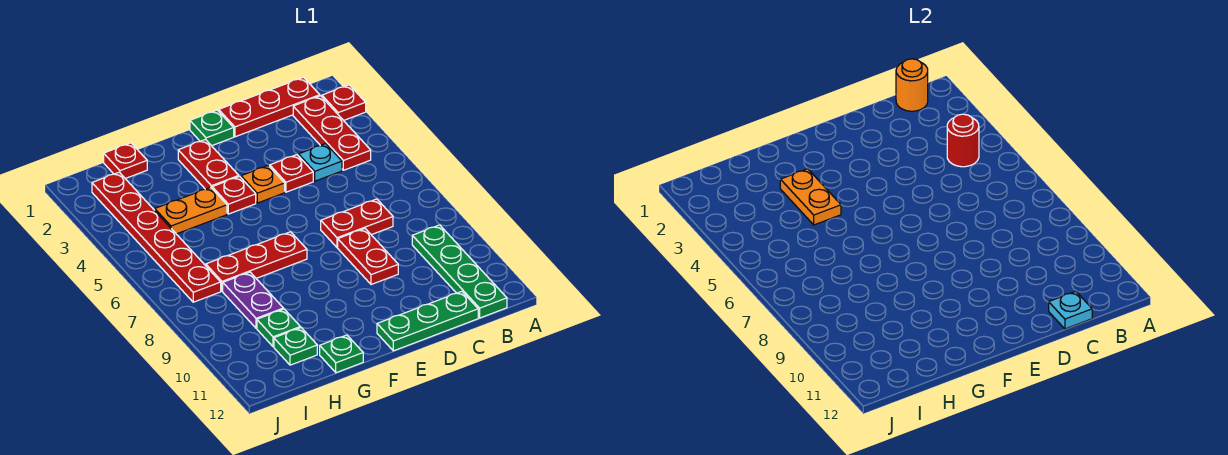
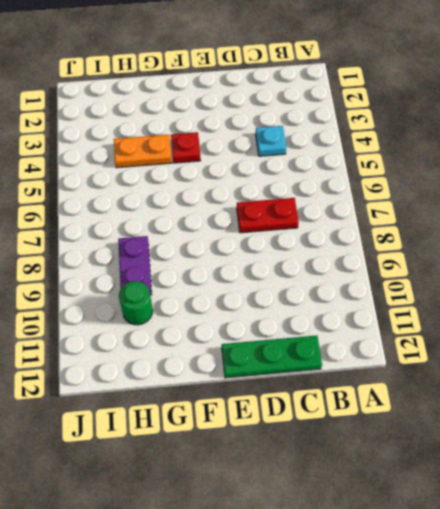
green round brick H10 level 1 -> green plate H10 level 1
none -> red plate A2 level 1
none -> red plate B1:D1 level 1
none -> red plate B2:B4 level 1

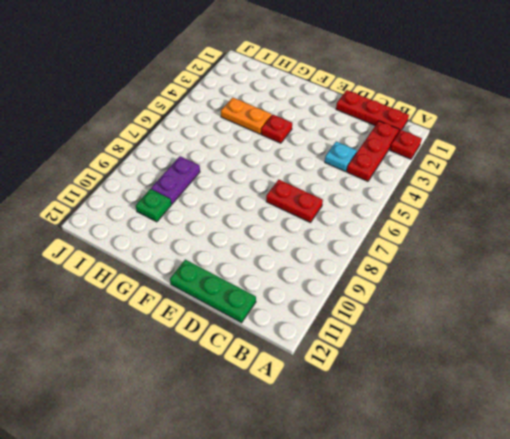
none -> green plate B9:B12 level 1
none -> red plate D4 level 1
none -> red plate D8:D9 level 1

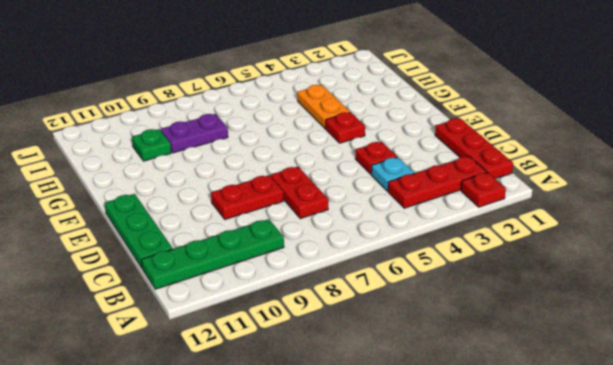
none -> green plate E1 level 1
none -> orange plate E4 level 1
none -> red plate F2:F3 level 1

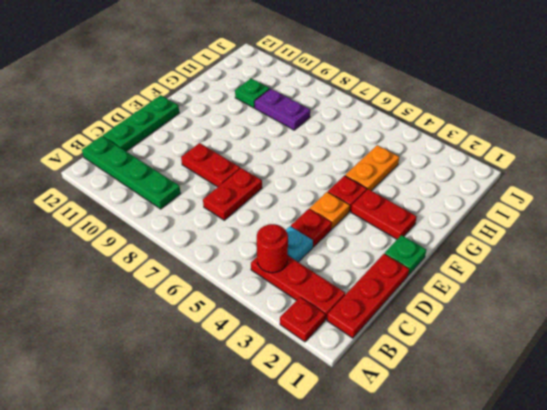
none -> red plate F7:H7 level 1
none -> green plate G12 level 1
none -> red plate H1 level 1

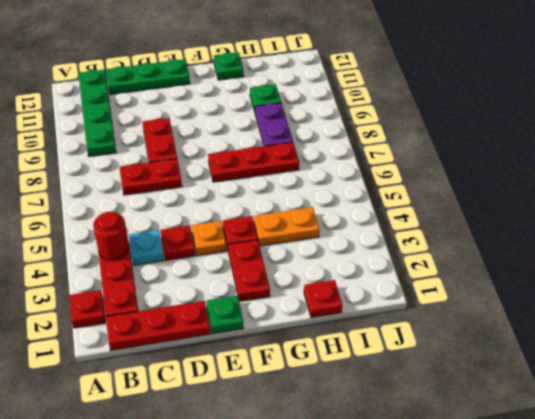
none -> green plate H11 level 1
none -> red plate I2:I7 level 1
none -> orange round brick B1 level 2

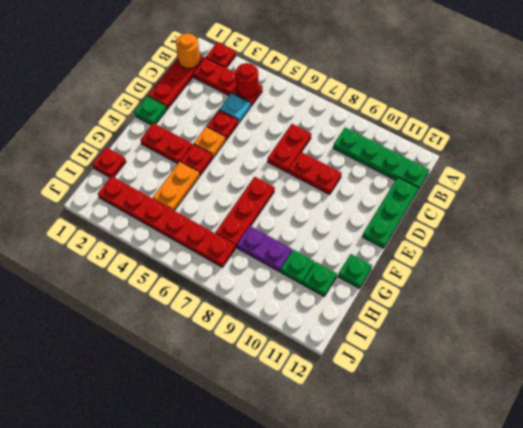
none -> cyan plate C12 level 2
none -> orange plate G3:G4 level 2

